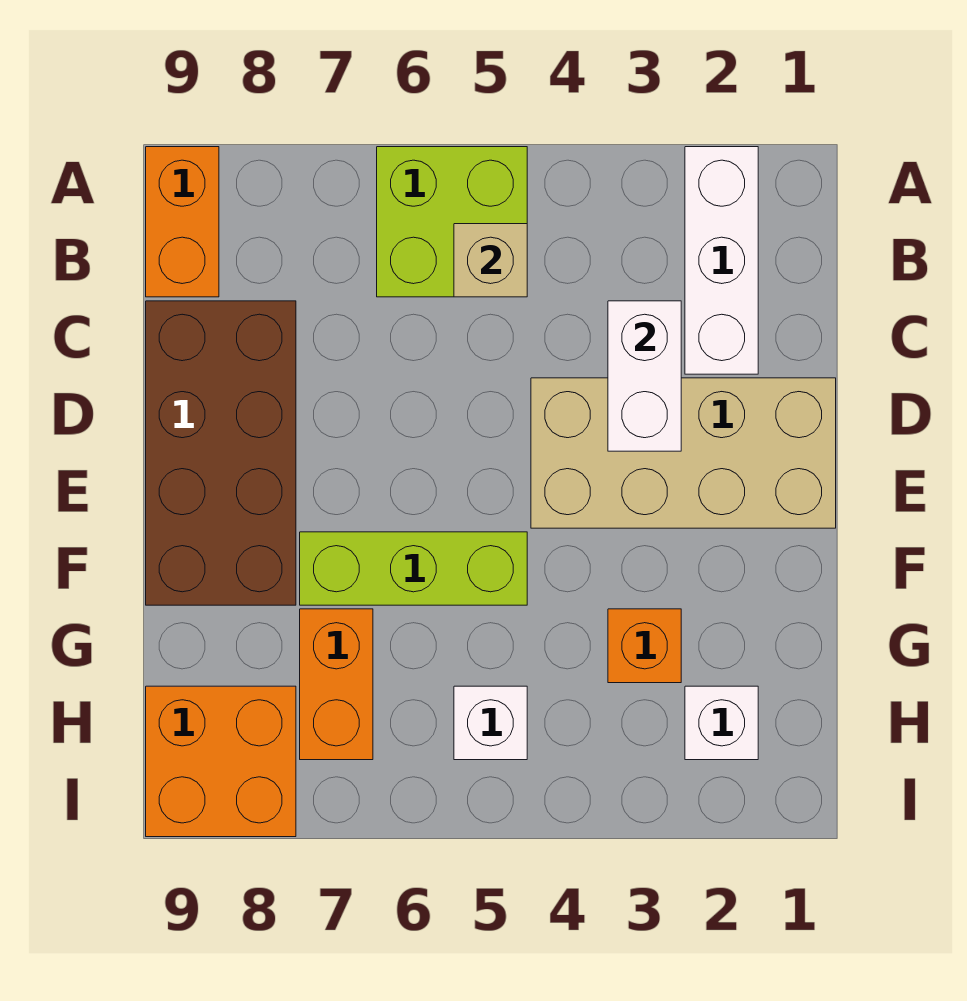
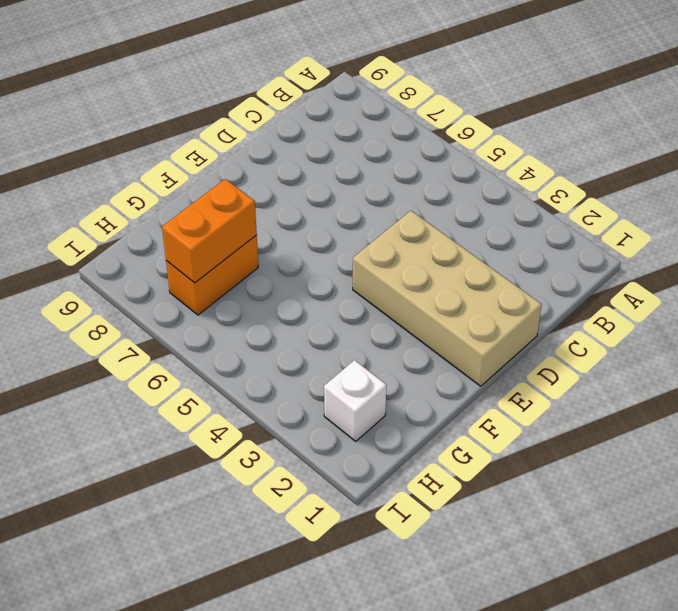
orange brick G7:H7 level 2 -> orange brick A9:B9 level 1
none -> white brick A2:C2 level 1
none -> lime brick A5:B6 level 1
none -> brown brick C8:F9 level 1

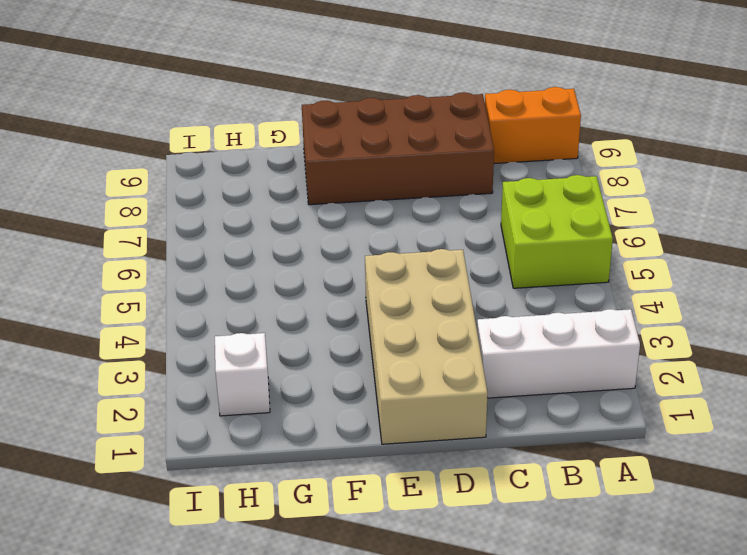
none -> lime brick F5:F7 level 1
none -> orange brick G3 level 1
none -> orange brick G7:H7 level 1

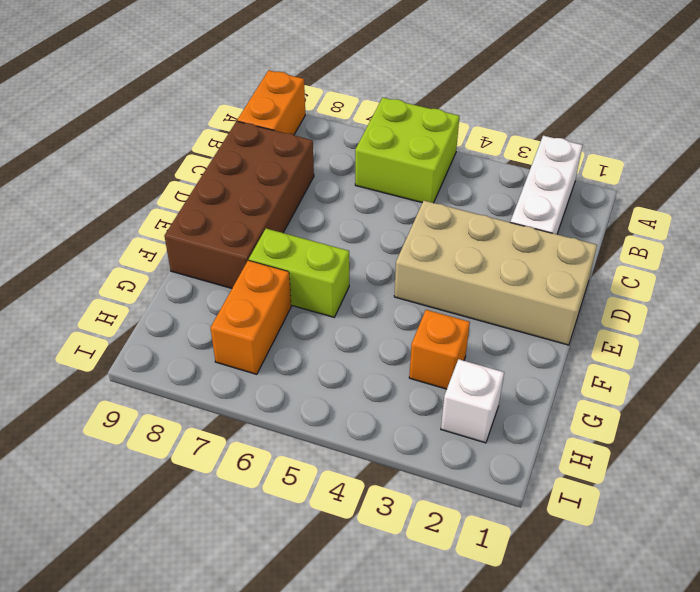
lime brick F6:F7 level 1 -> lime brick F5:F7 level 1
none -> white brick H5 level 1
none -> orange brick H8:I9 level 1
none -> tan brick B5 level 2

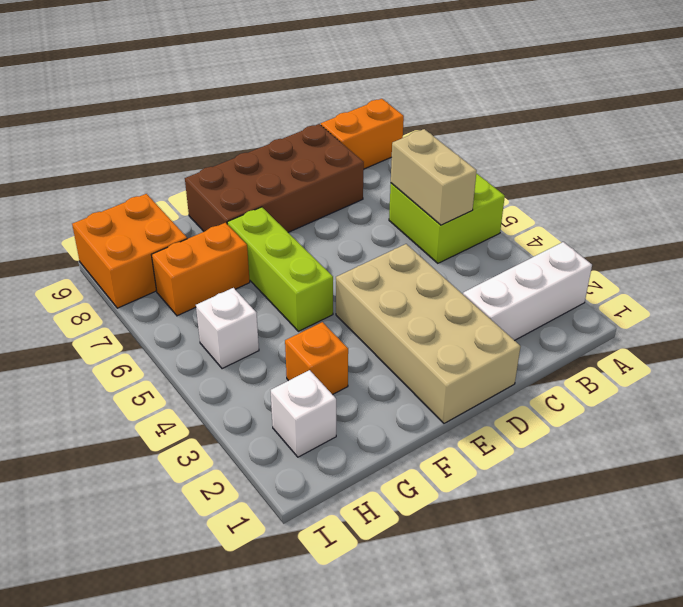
tan brick B5:B6 level 2 -> tan brick B5 level 2
none -> white brick C3:D3 level 2

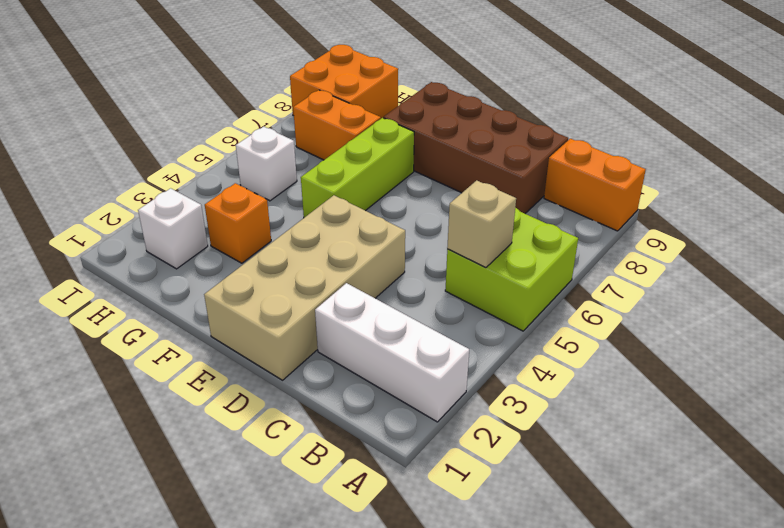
none -> white brick C3:D3 level 2

